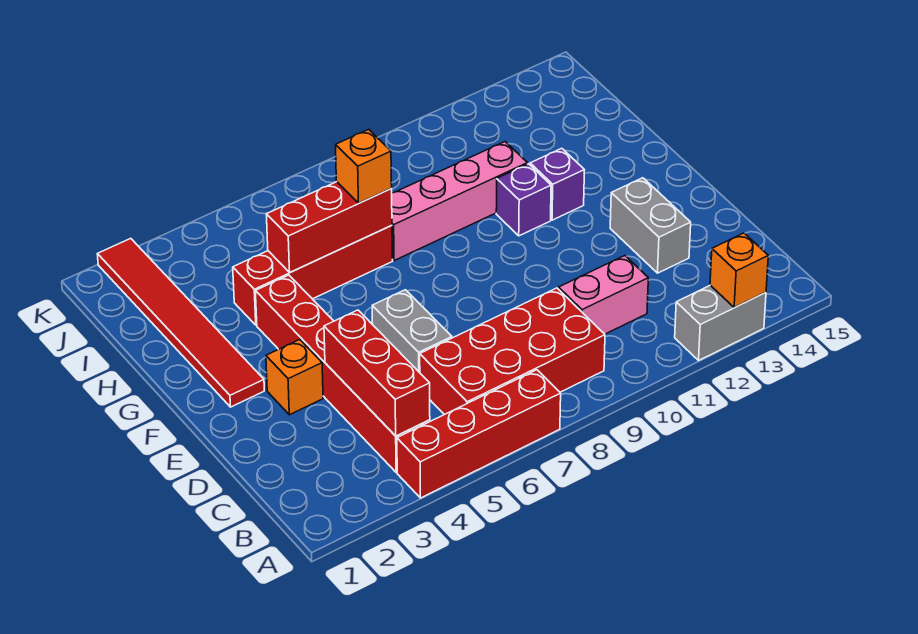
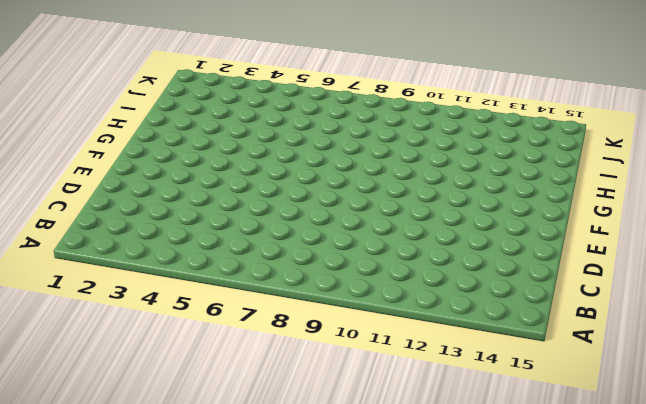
none -> red brick A4:A7 level 1
none -> grey brick A12:A13 level 1
none -> red brick B4:G4 level 1

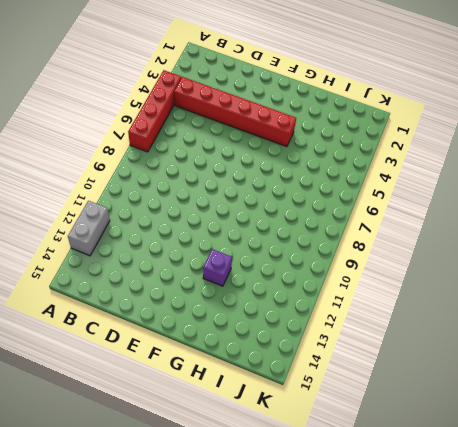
none -> red brick B6:C9 level 1
none -> pink brick C10:C11 level 1
none -> grey brick D6:E6 level 1

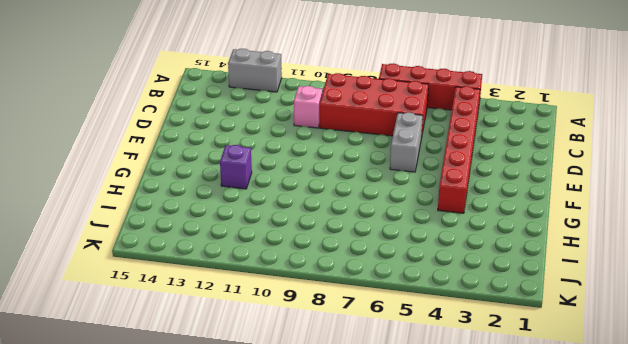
pink brick C10 level 1 -> pink brick C10:C11 level 1
none -> grey brick D13:E13 level 1
none -> orange brick E3 level 1
none -> red tile F2:K2 level 1

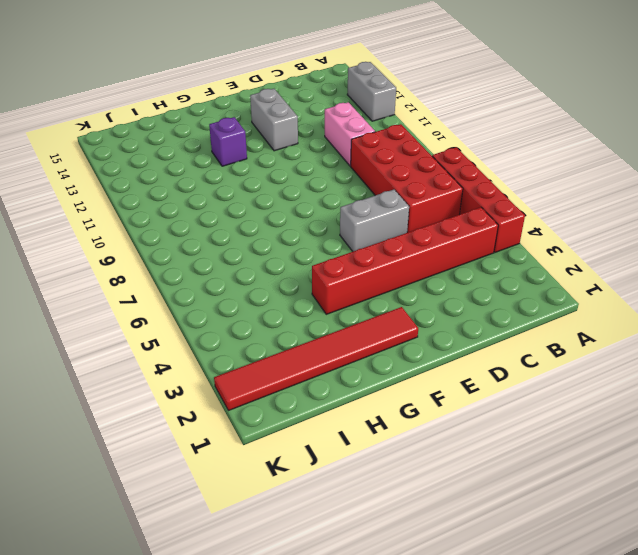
grey brick E12:E13 level 1 -> grey brick D13:E13 level 1
none -> orange brick E3 level 1
none -> purple brick G11 level 1
none -> red brick H4:H7 level 1

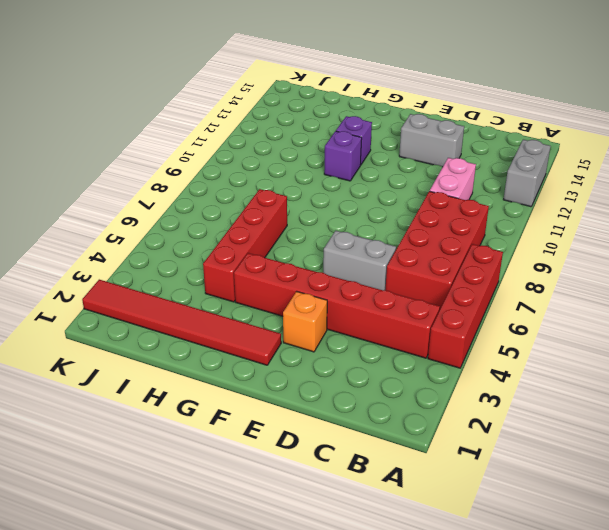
none -> pink brick H8:H11 level 1
none -> orange brick A13 level 2
none -> red brick B4:D4 level 2

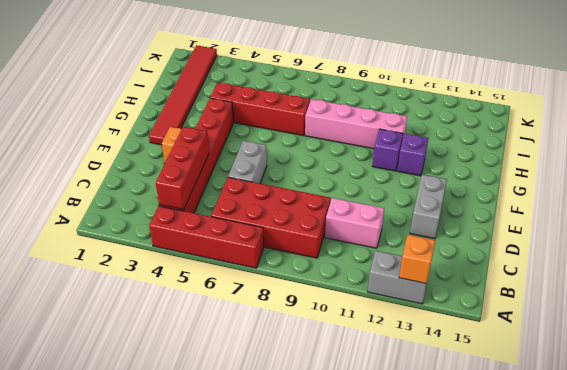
none -> red brick H5:H7 level 2
none -> orange brick H7 level 3

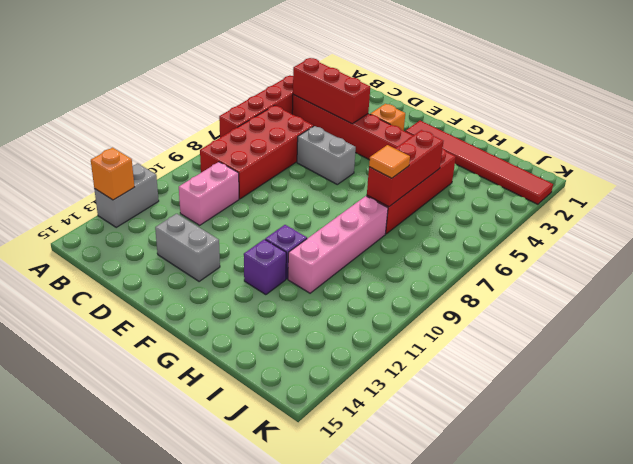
orange tile H7 level 3 -> orange brick H7 level 3

